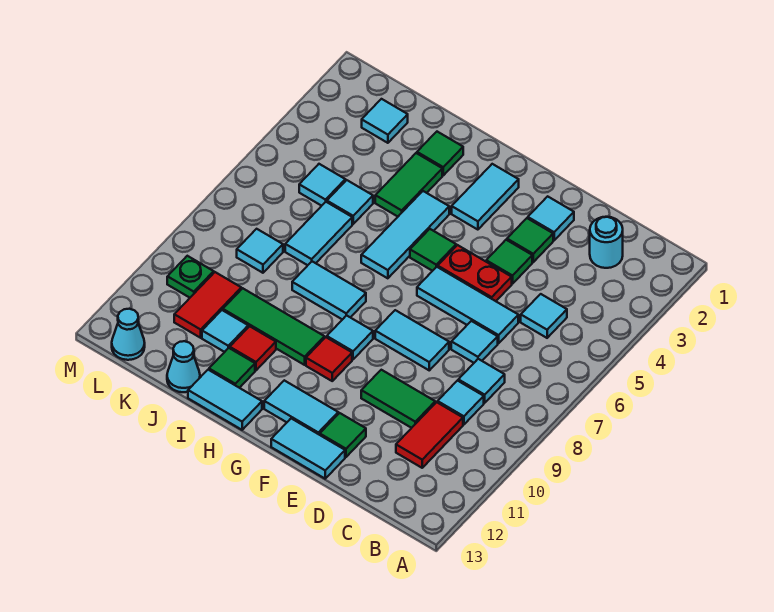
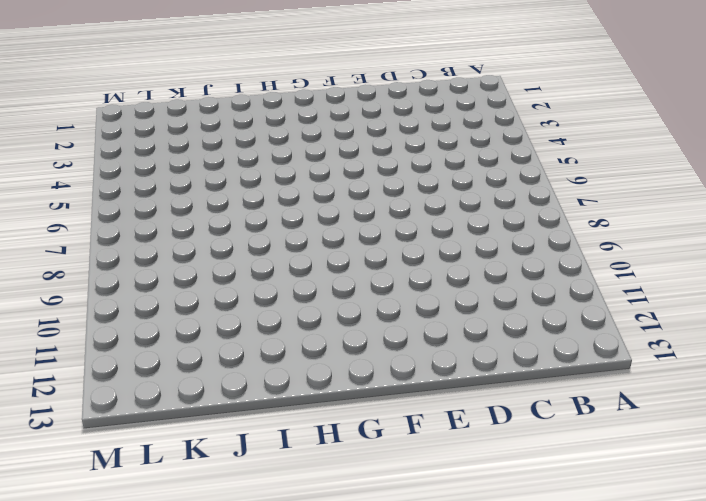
none -> cyan round brick C2 level 1
none -> cyan tile C5 level 1
none -> cyan tile C8 level 1
none -> cyan tile C9 level 1

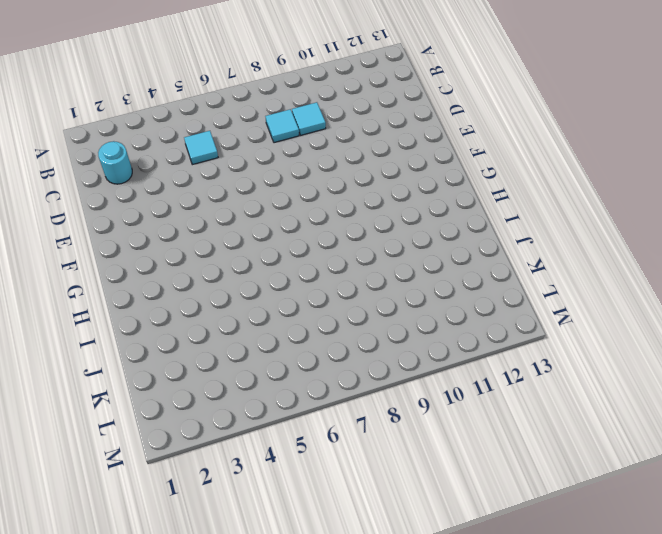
none -> red tile C10:C11 level 1
none -> cyan tile D6:F6 level 1
none -> cyan tile D7 level 1
none -> green tile D10:E10 level 1

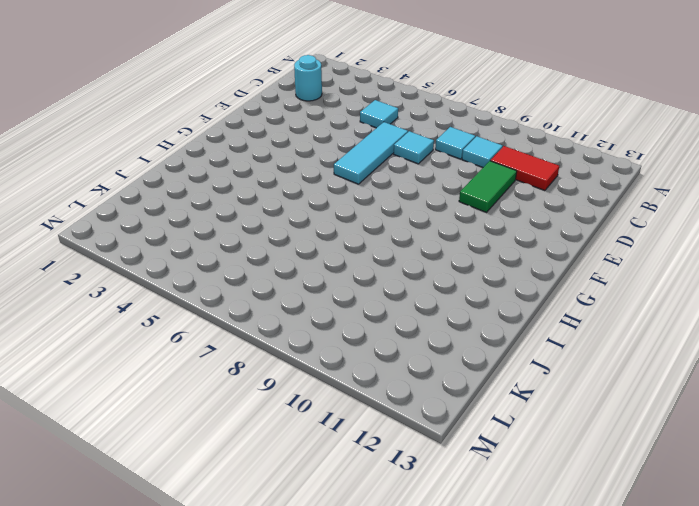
none -> cyan tile E2 level 1
none -> green tile E3 level 1
none -> green tile E4 level 1
none -> red plate E5:F5 level 1

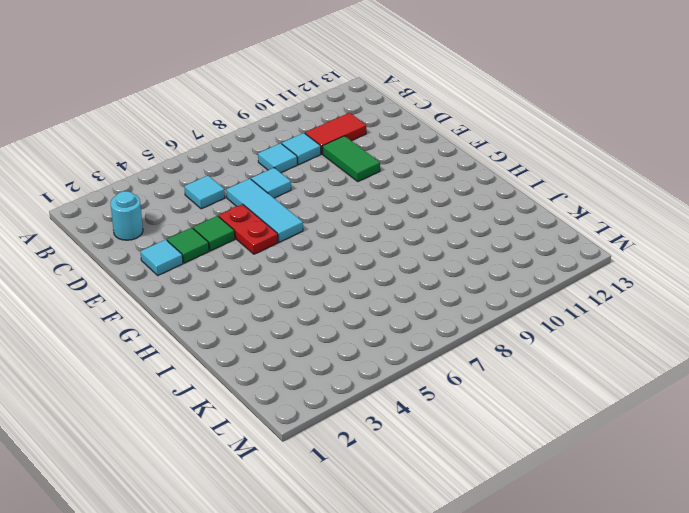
none -> cyan tile E8:F8 level 1
none -> green tile E12 level 1
none -> cyan tile E13:F13 level 1
none -> cyan tile F12:G12 level 1

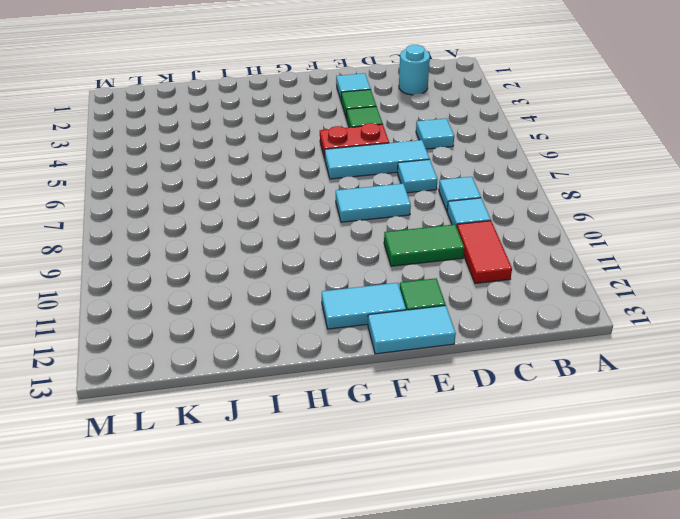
none -> cyan tile G2:G3 level 1
none -> green tile G5 level 1
none -> cyan tile G9 level 1
none -> red tile G10 level 1

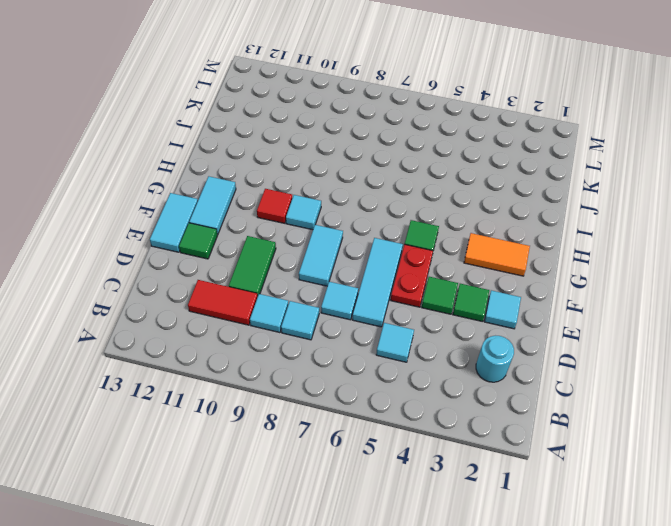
orange tile G2:G3 level 1 -> cyan tile G2:G3 level 1
none -> cyan tile H4:H6 level 1
none -> cyan tile H8:I8 level 1
none -> green tile H10:J10 level 1
none -> cyan tile H13:I13 level 1

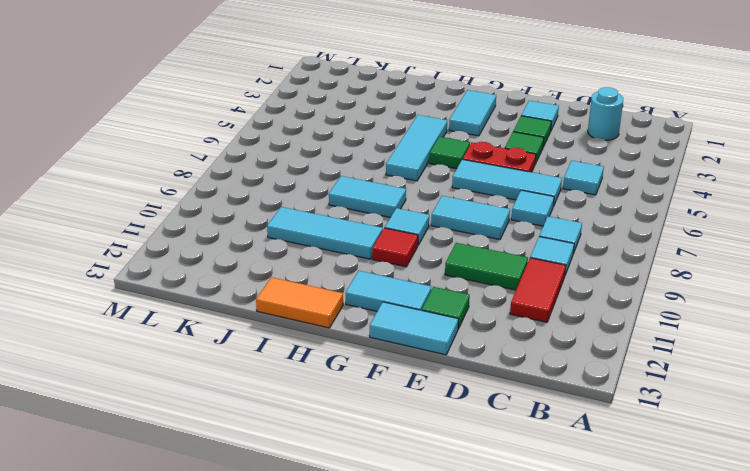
cyan tile H10:J10 level 1 -> green tile H10:J10 level 1
orange tile H13:I13 level 1 -> cyan tile H13:I13 level 1
none -> green tile I2 level 1
none -> green tile I3:I4 level 1
none -> red tile I11 level 1
none -> green tile I12 level 1

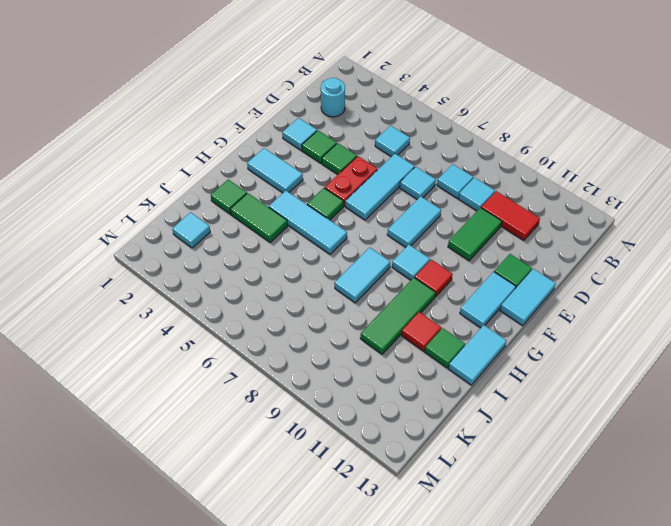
none -> cyan tile J5 level 1
none -> cyan tile J6:J7 level 1
none -> cyan tile J11 level 1
none -> cyan cone J13 level 1

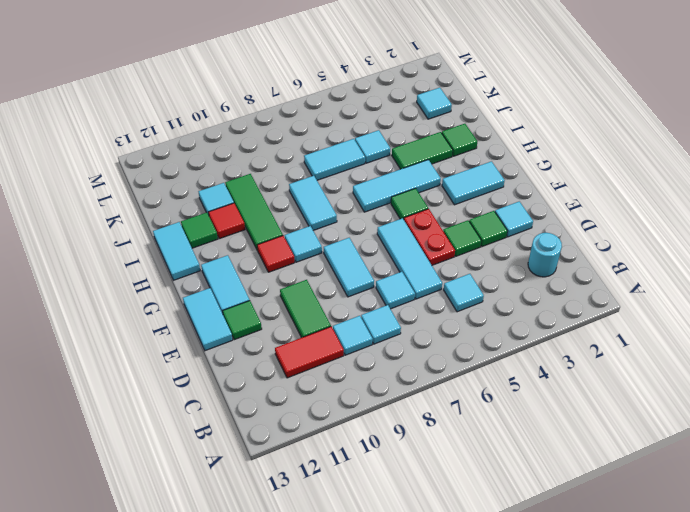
none -> cyan cone J13 level 1
none -> cyan tile K5 level 1
none -> cyan tile K8 level 1
none -> red tile K10:K11 level 1

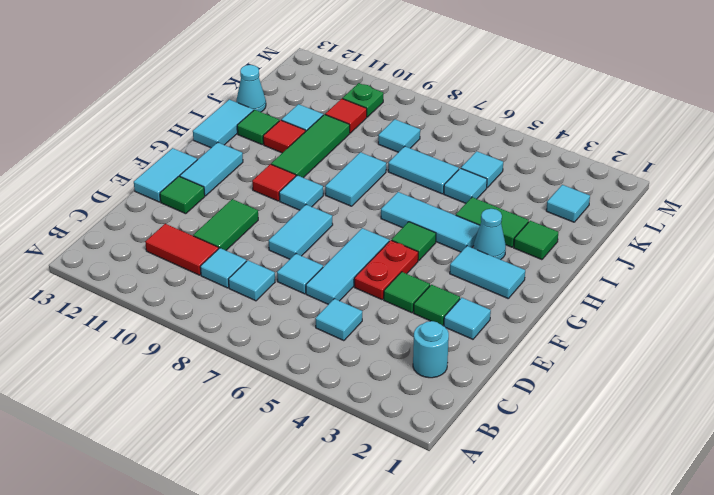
cyan cone H3 level 1 -> cyan cone L13 level 1
red tile K10 level 1 -> red tile K10:K11 level 1

